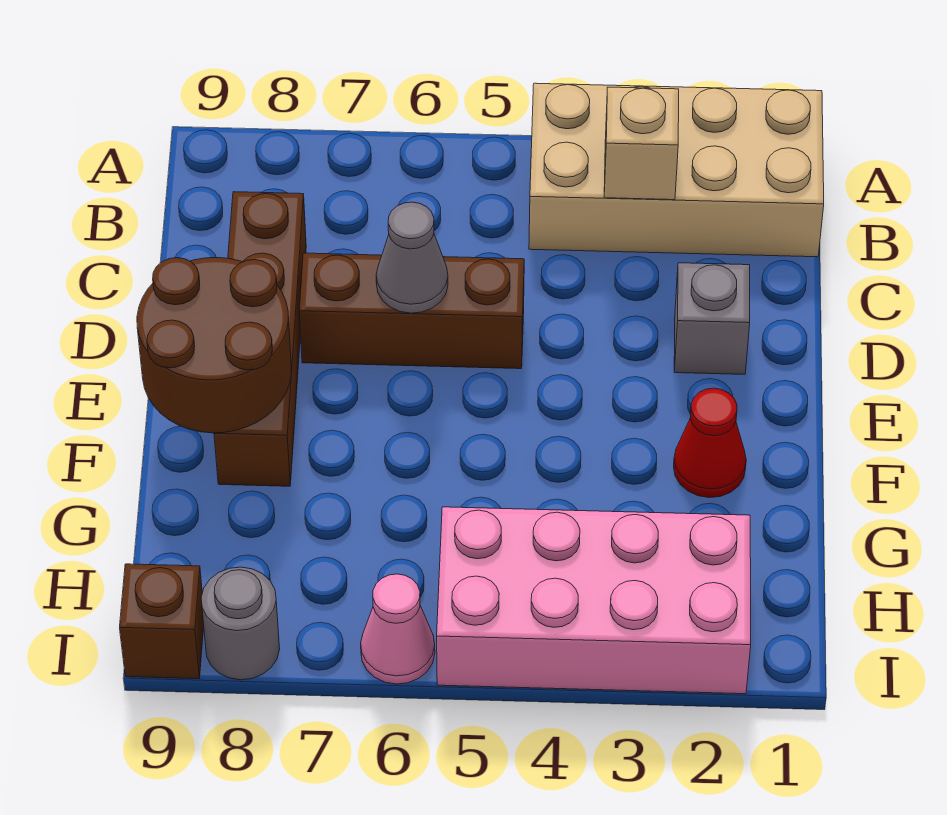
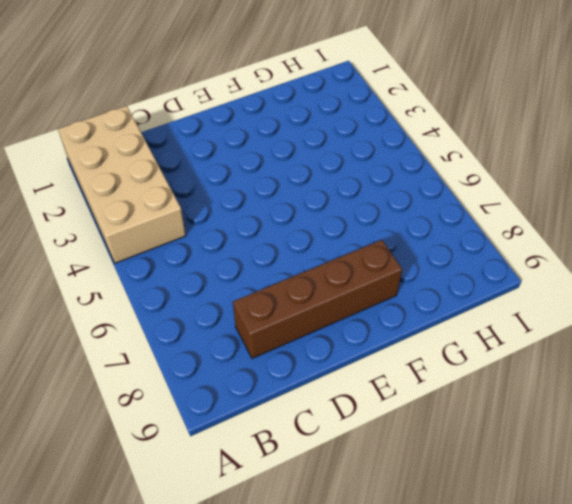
none -> grey brick D2 level 1
none -> brown brick D5:D7 level 1
none -> red cone F2 level 1

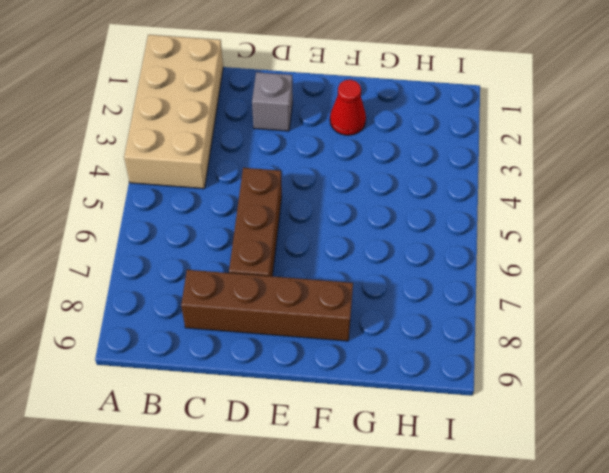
none -> pink brick H2:I5 level 1
none -> pink cone I6 level 1
none -> grey round brick I8 level 1

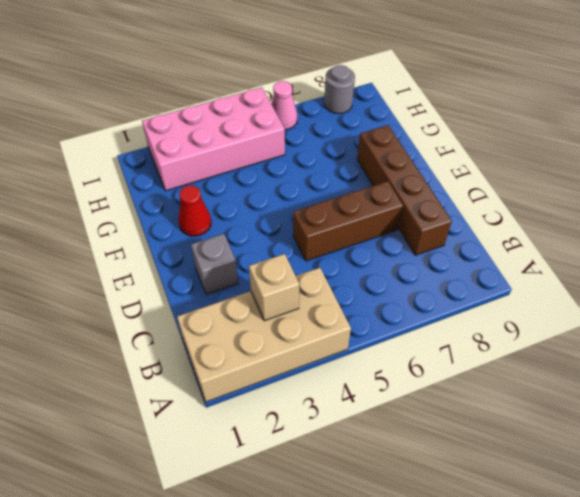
none -> brown brick I9 level 1
none -> grey cone D6 level 2
none -> brown round brick E8:F9 level 2

